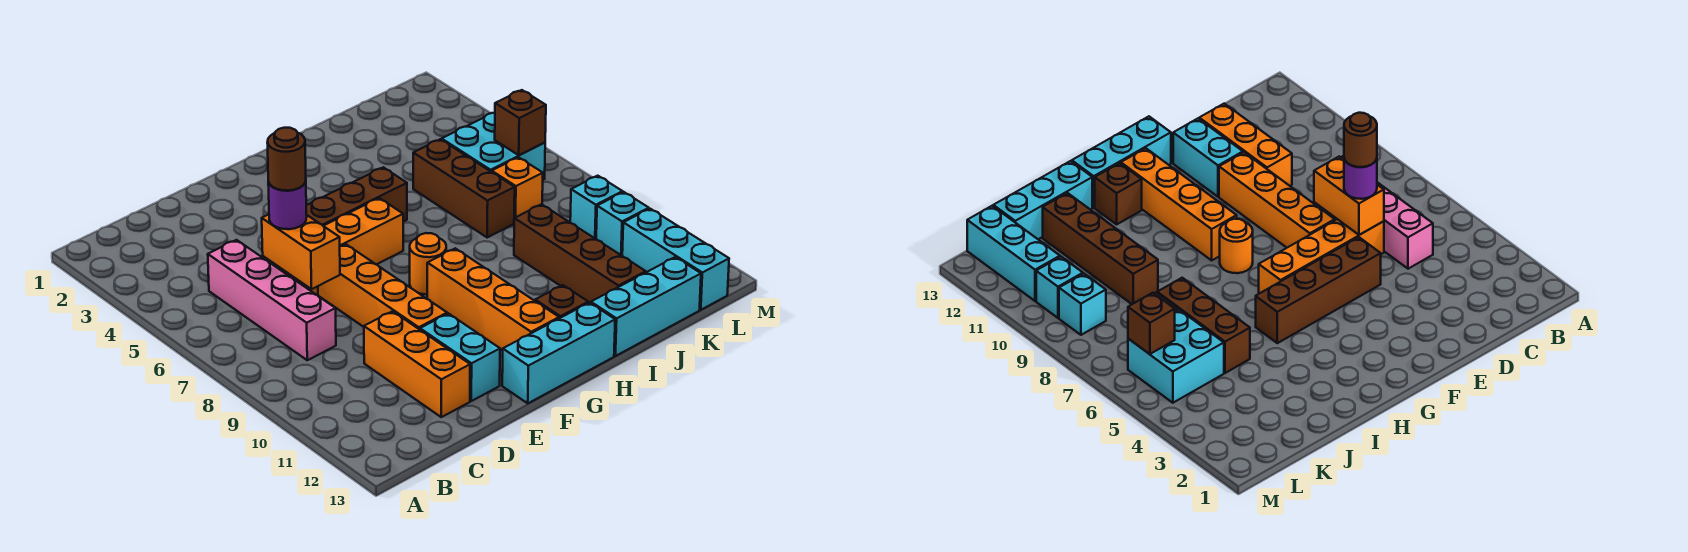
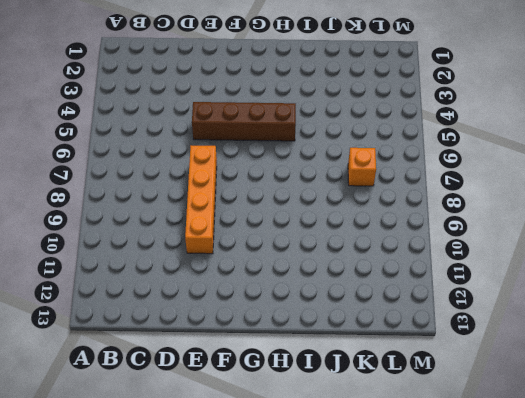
none -> pink brick C5:C8 level 1
none -> orange brick D6:G6 level 1
none -> orange brick D10:D12 level 1

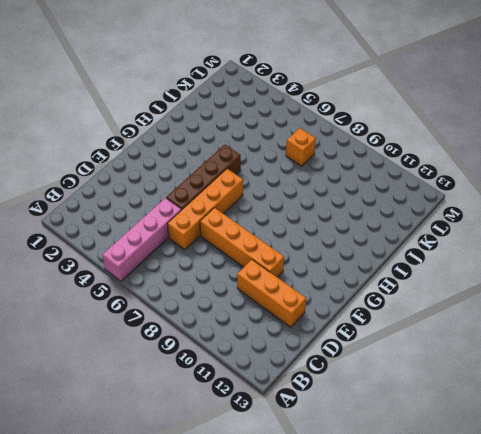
pink brick A5:D5 level 1 -> pink brick C5:C8 level 1
none -> cyan brick E11:E12 level 1
none -> cyan brick F13:H13 level 1
none -> orange round brick G8 level 1

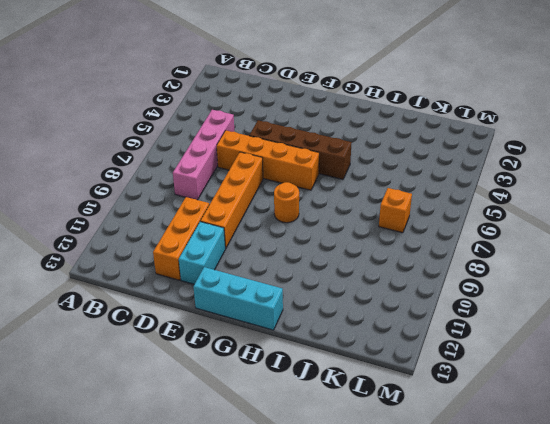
none -> orange brick G9:G12 level 1
none -> brown brick H12 level 1
none -> cyan brick I13:K13 level 1

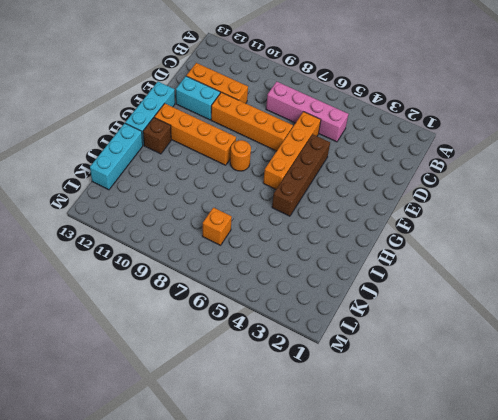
none -> brown brick J5:J7 level 1
none -> brown brick J9:J12 level 1
none -> cyan brick K5:L6 level 1

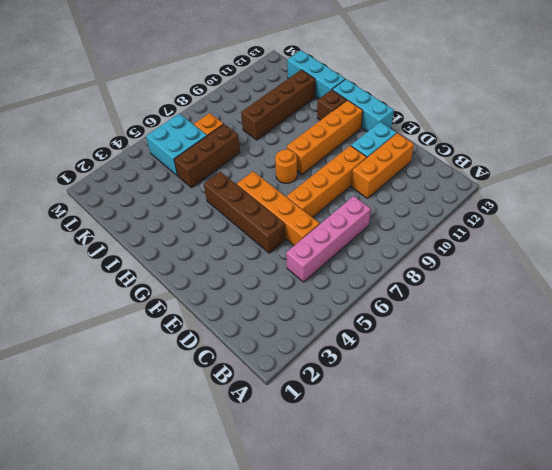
none -> cyan brick L9 level 1
none -> cyan brick L10 level 1
none -> cyan brick L11:L13 level 1

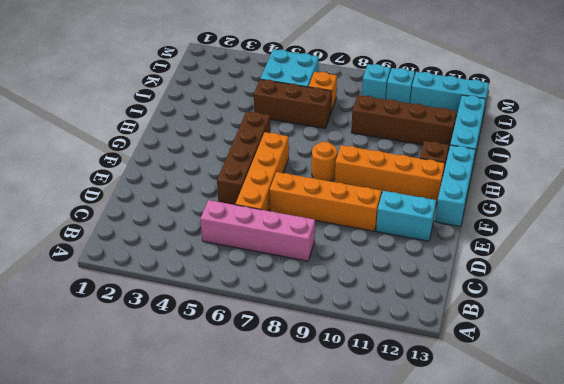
none -> orange brick D10:D12 level 1
none -> orange brick D6:D7 level 2
none -> brown brick L6 level 2

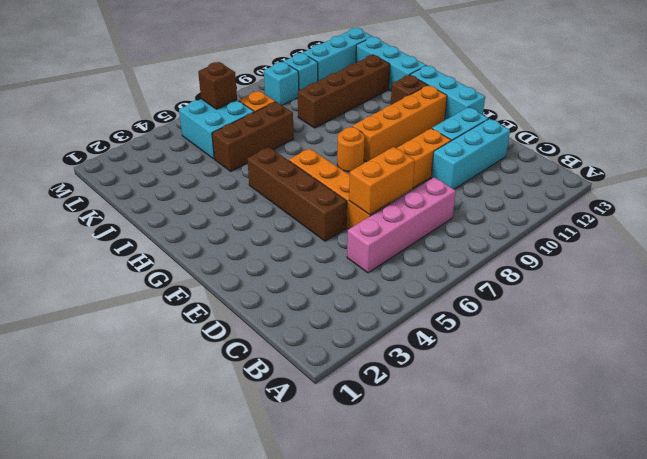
cyan brick D10:D12 level 1 -> orange brick D10:D12 level 1
none -> purple round brick D6 level 3
none -> brown round brick D6 level 4

